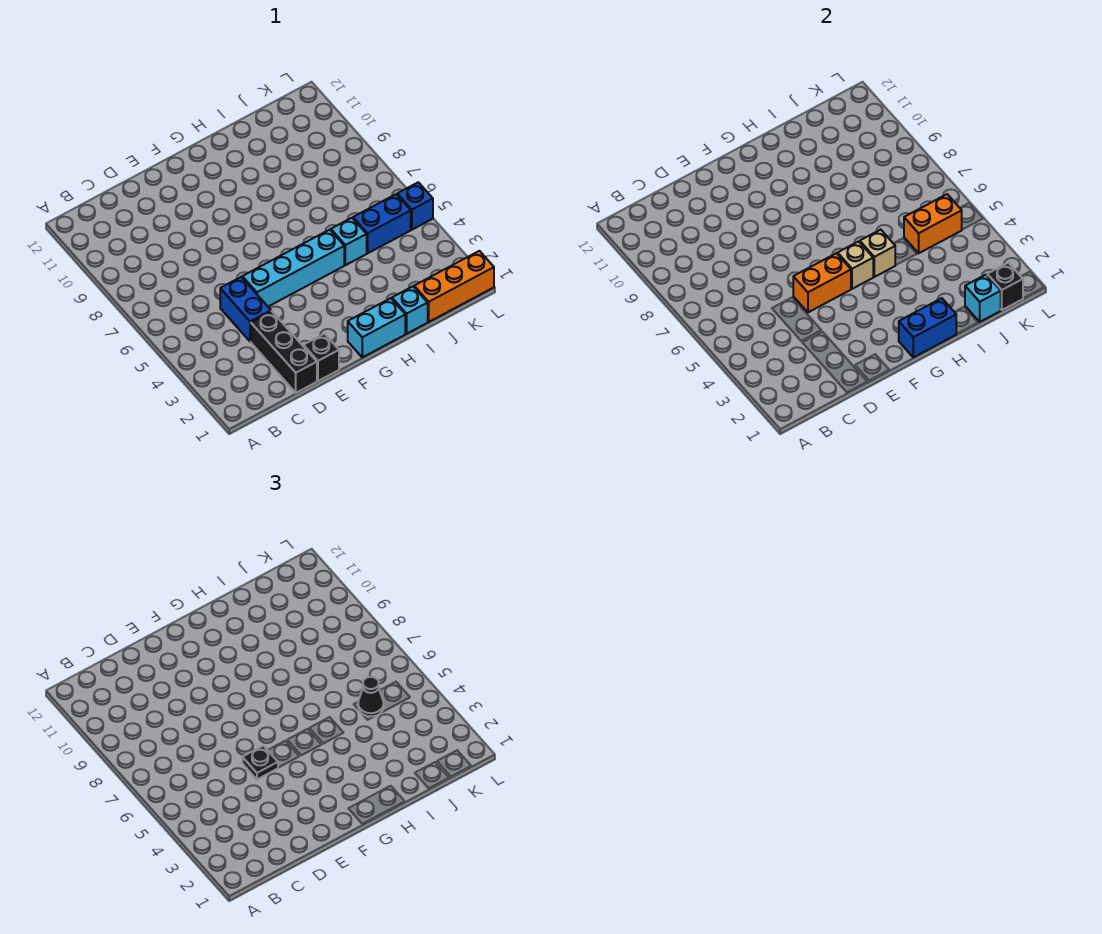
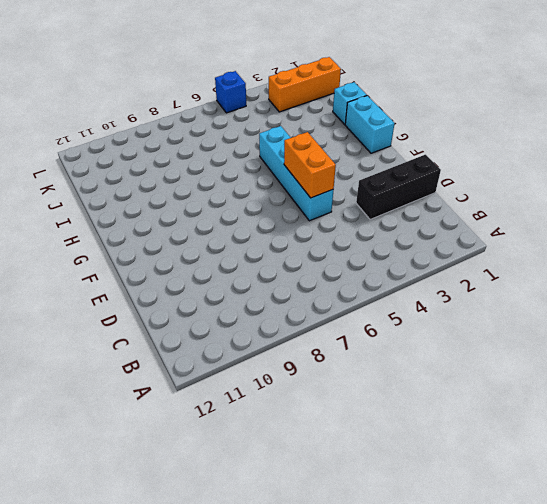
orange brick K1:K3 level 1 -> orange brick J1:L1 level 1
none -> blue brick D4:D5 level 1
none -> black brick E1 level 1
none -> cyan brick I5 level 1

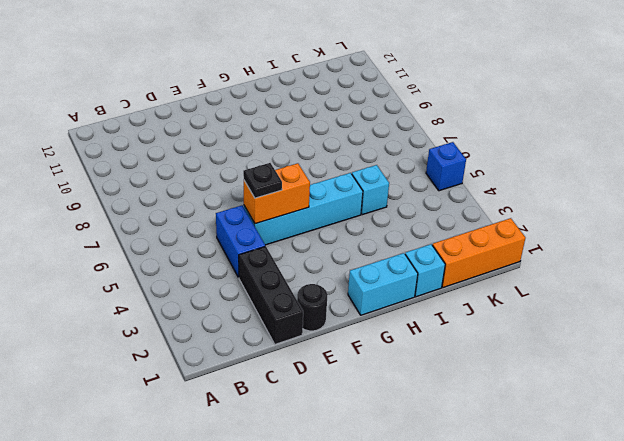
black round brick E1 level 1 -> black brick E1 level 1
none -> blue brick J5:K5 level 1
none -> blue brick G1:H1 level 2
none -> tan brick G5 level 2

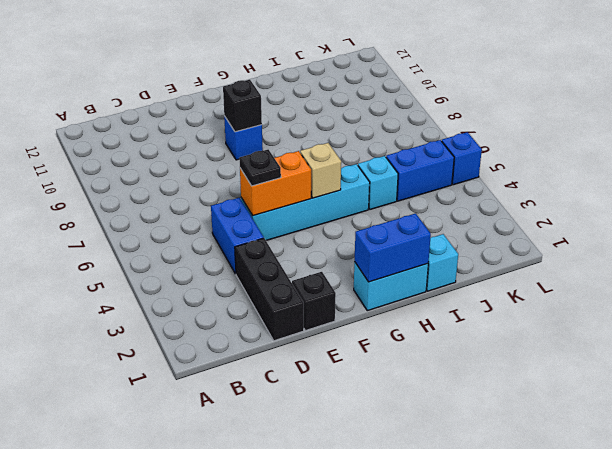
blue brick F9 level 1 -> none
black brick F9 level 2 -> black brick K1 level 2
none -> orange brick J1:L1 level 1
none -> tan brick H5 level 2
none -> cyan brick J1 level 2

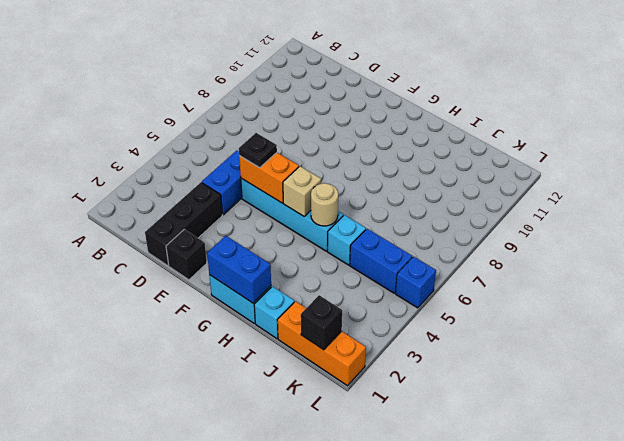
tan round brick H5 level 2 -> tan brick H5 level 2
none -> cyan brick J1 level 2
none -> orange brick J5:K5 level 2
none -> black cone J5 level 3

